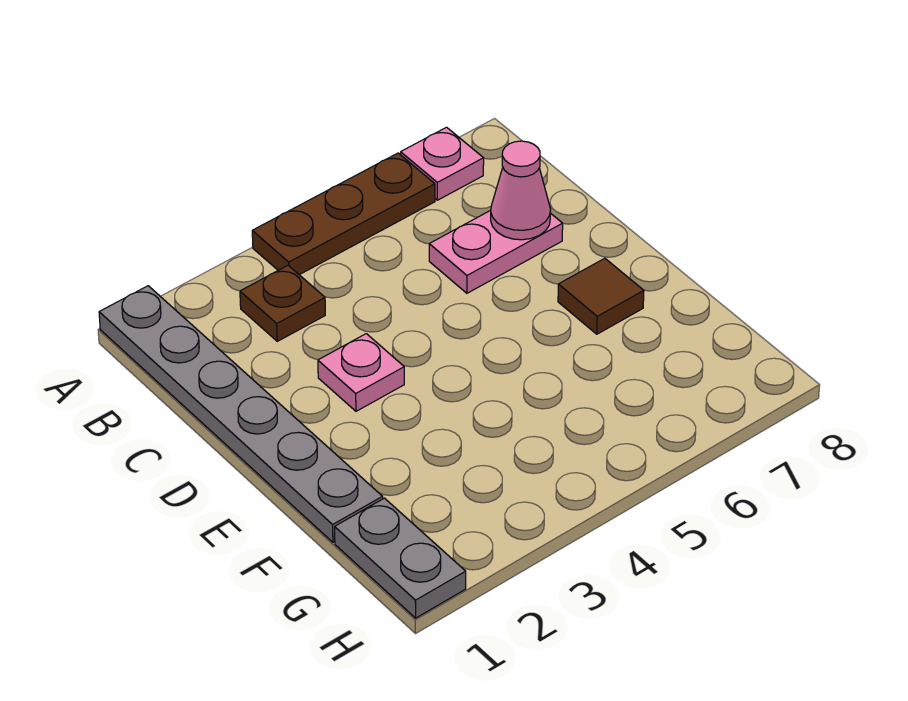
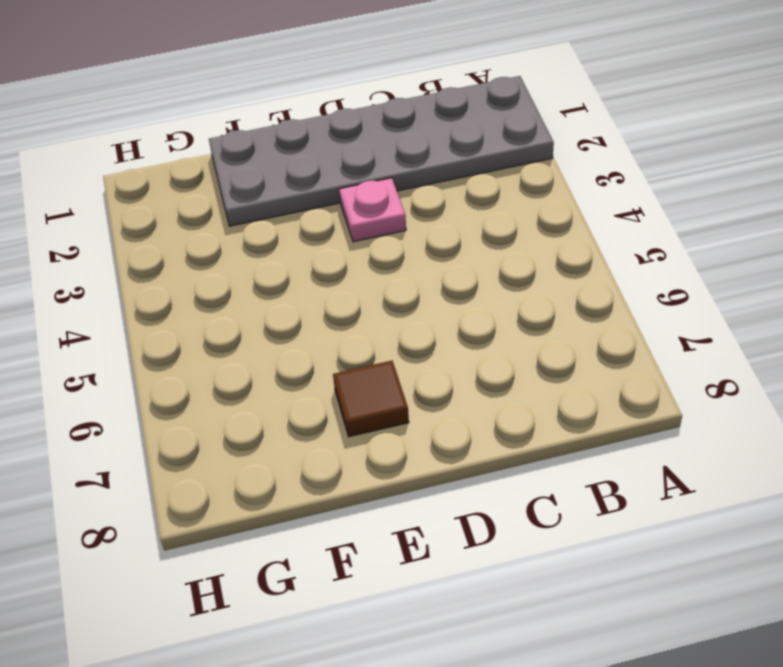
grey plate A1:F2 level 1 -> grey plate A1:F1 level 1
none -> brown plate A4:A6 level 1
none -> pink plate A7 level 1

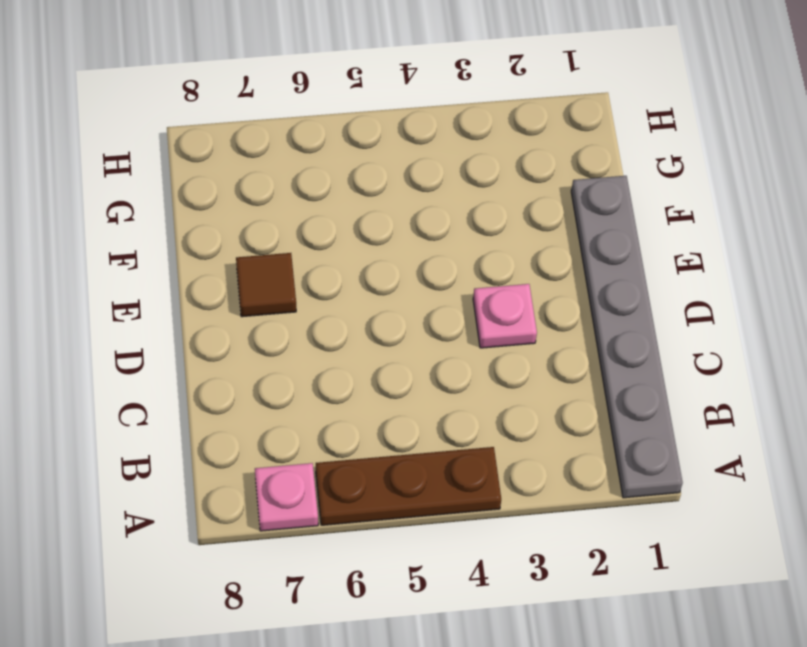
none -> brown plate B3 level 1
none -> pink plate C6:C7 level 1

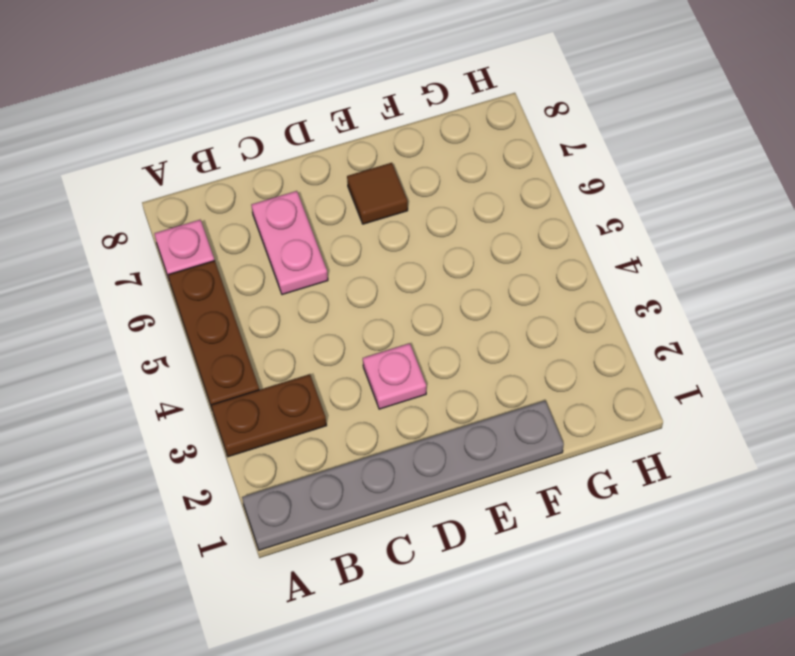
brown plate A3:B3 level 1 -> brown plate B3 level 1
none -> grey plate G1:H1 level 1
none -> pink cone C7 level 2

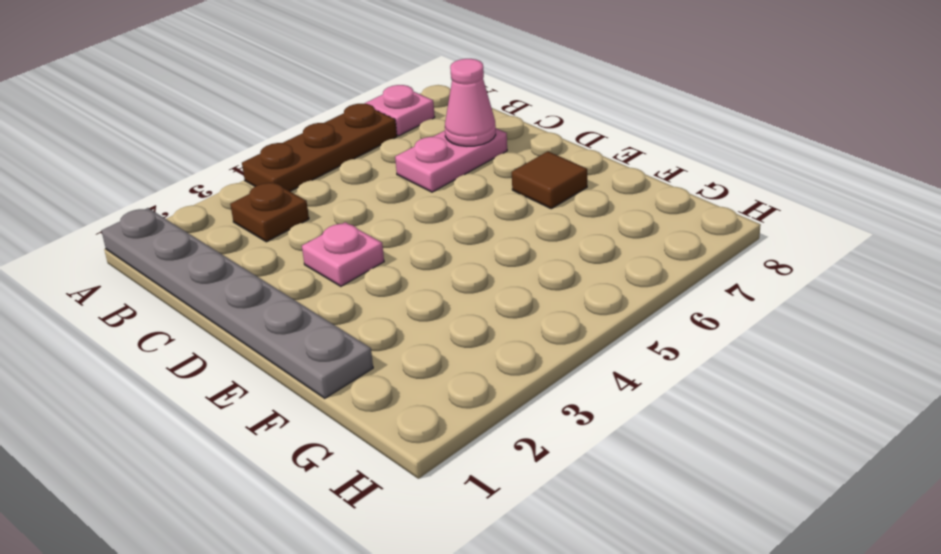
none -> grey plate G1:H1 level 1

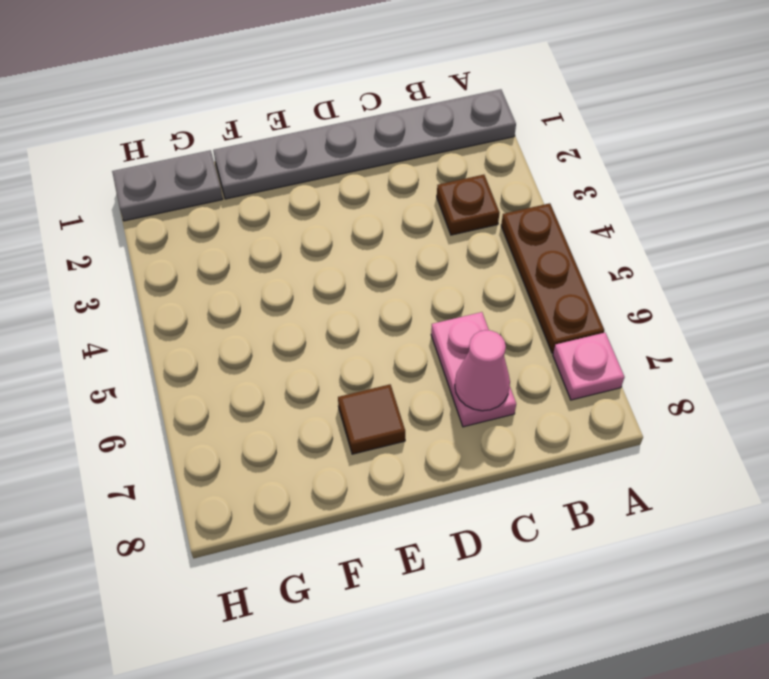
none -> pink plate D3 level 1

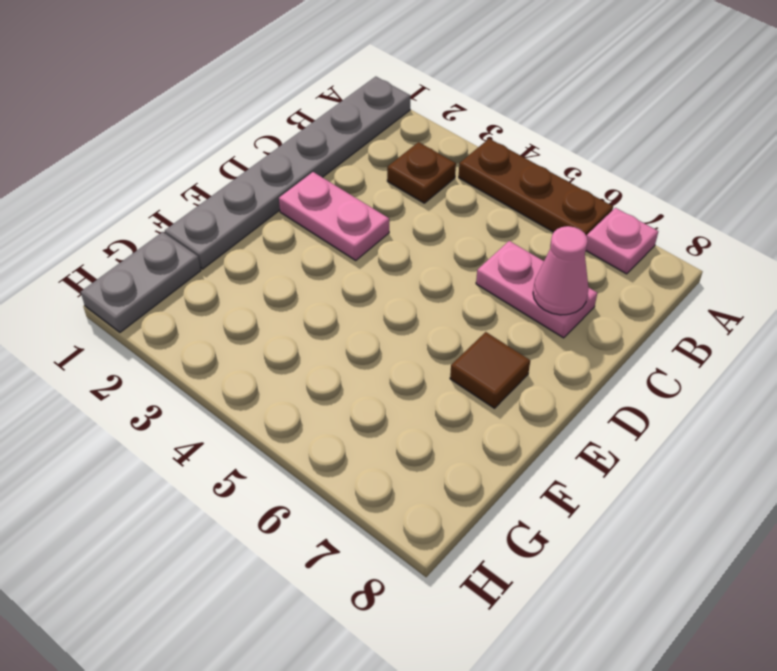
pink plate D2:D3 level 1 -> pink plate D3 level 1

